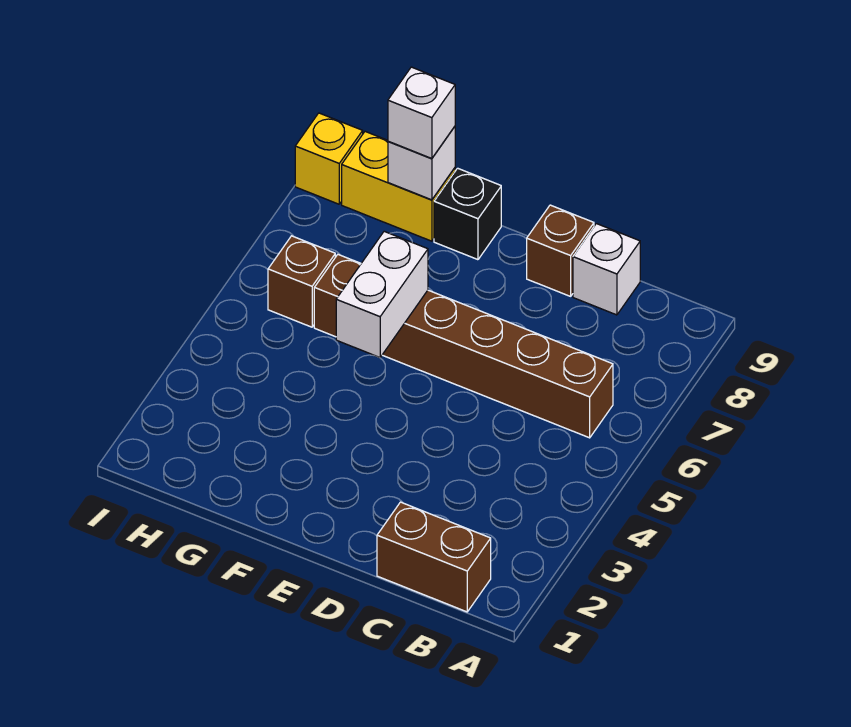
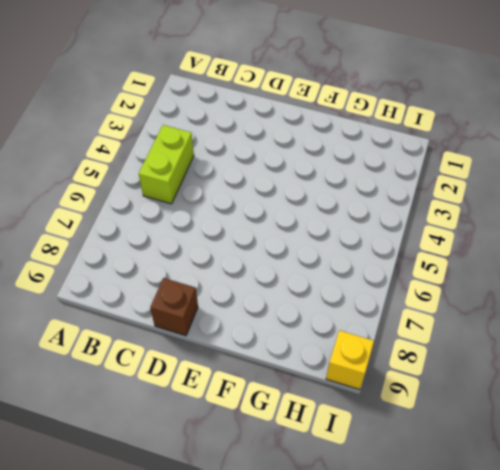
lime brick B4:B5 level 1 -> none
none -> brown brick B1:C1 level 1
none -> brown brick B6:G6 level 1

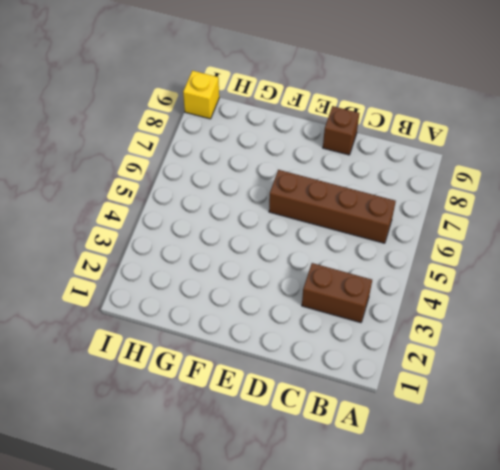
brown brick B3:C3 level 1 -> brown brick B1:C1 level 1
brown brick B6:E6 level 1 -> brown brick B6:G6 level 1
none -> white brick C9 level 1
none -> black brick F9 level 1

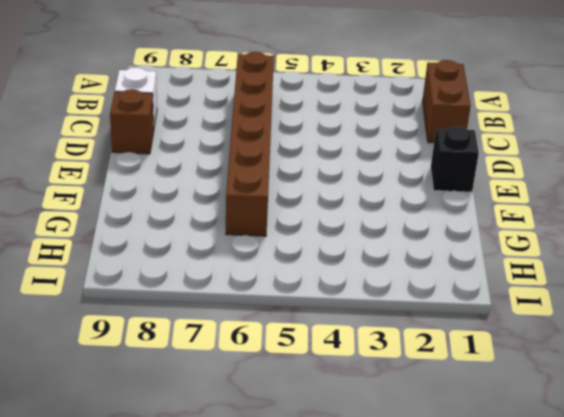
black brick E1 level 1 -> black brick F9 level 1
none -> yellow brick G9:H9 level 1
none -> brown brick H6 level 1

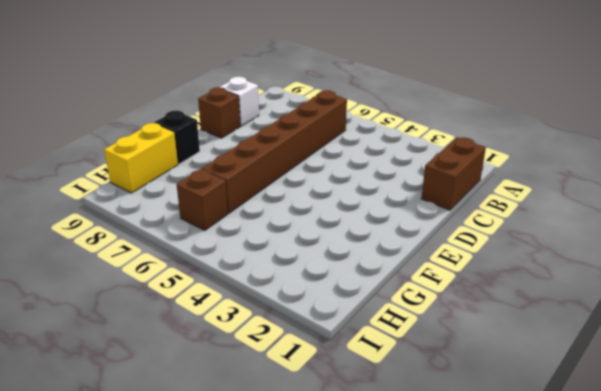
none -> yellow brick I9 level 1
none -> white brick F5:F6 level 2

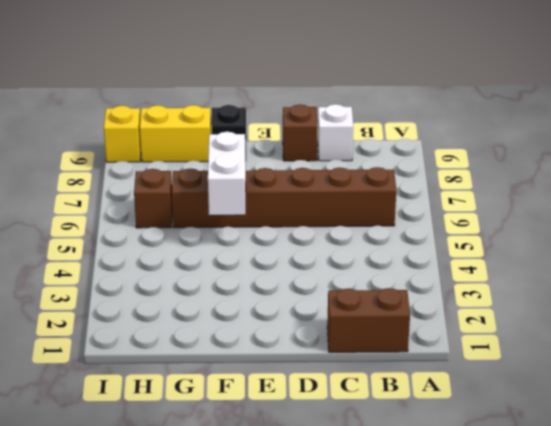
none -> white brick G9 level 2
none -> white brick G9 level 3

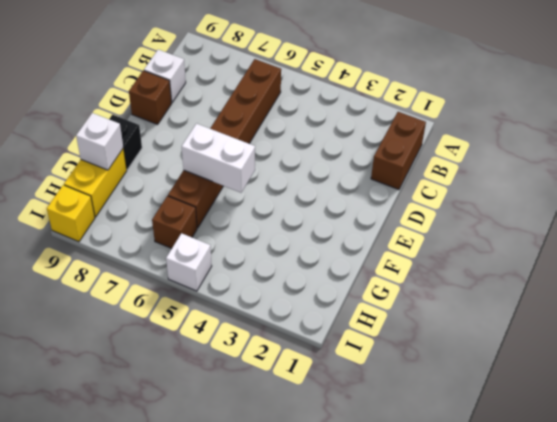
white brick I5 level 1 -> white brick G9 level 3

